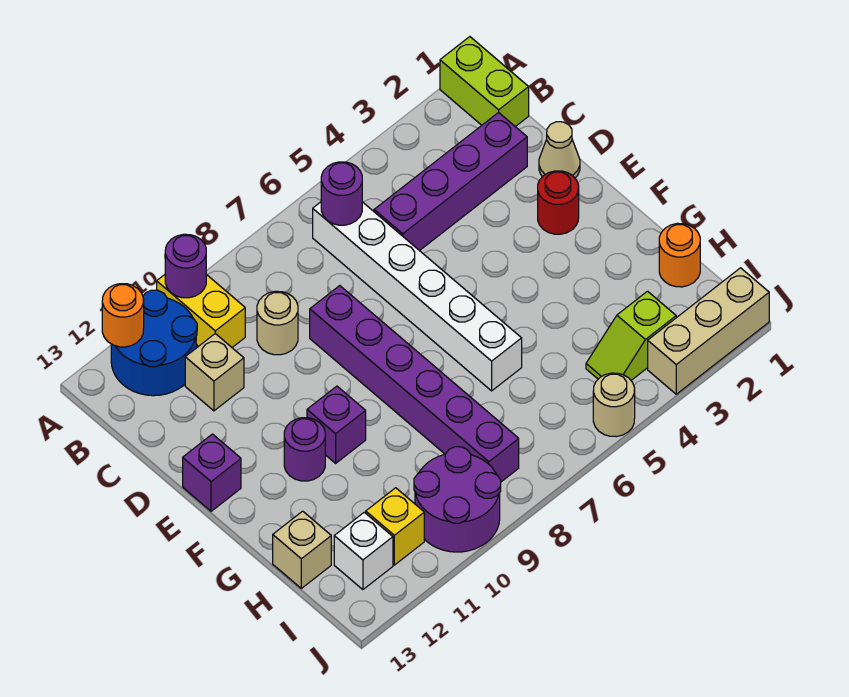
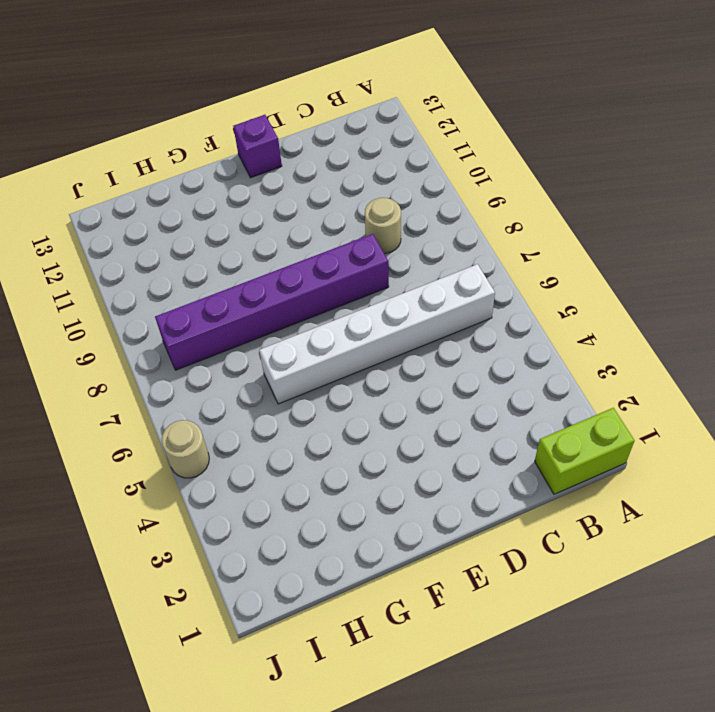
none -> yellow brick A10:B10 level 1
none -> blue round brick A11:B12 level 1
none -> purple brick C2:C5 level 1

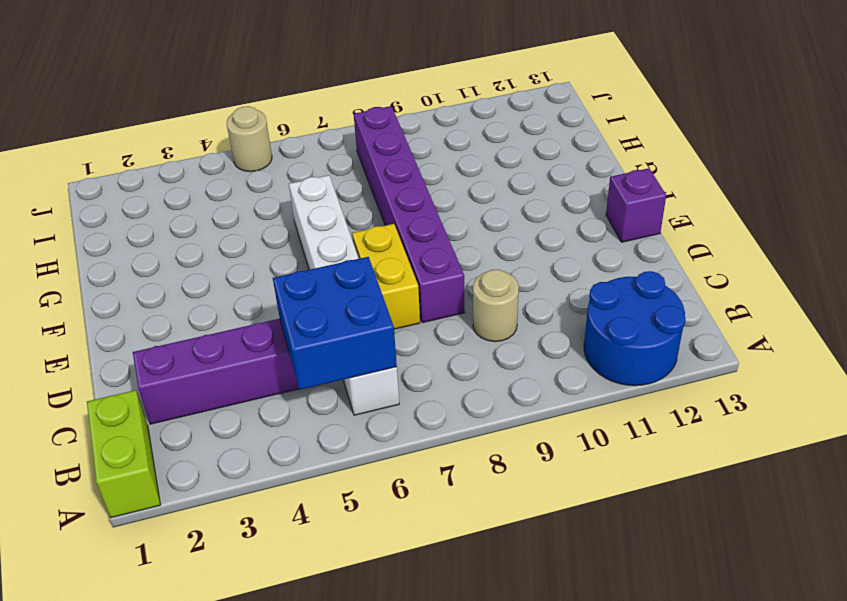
blue brick B5:C6 level 2 -> purple round brick B6 level 2
yellow brick D7:E7 level 1 -> yellow brick A10:B10 level 1
none -> tan brick C11 level 1
none -> tan cone D1 level 1
none -> red round brick E2 level 1

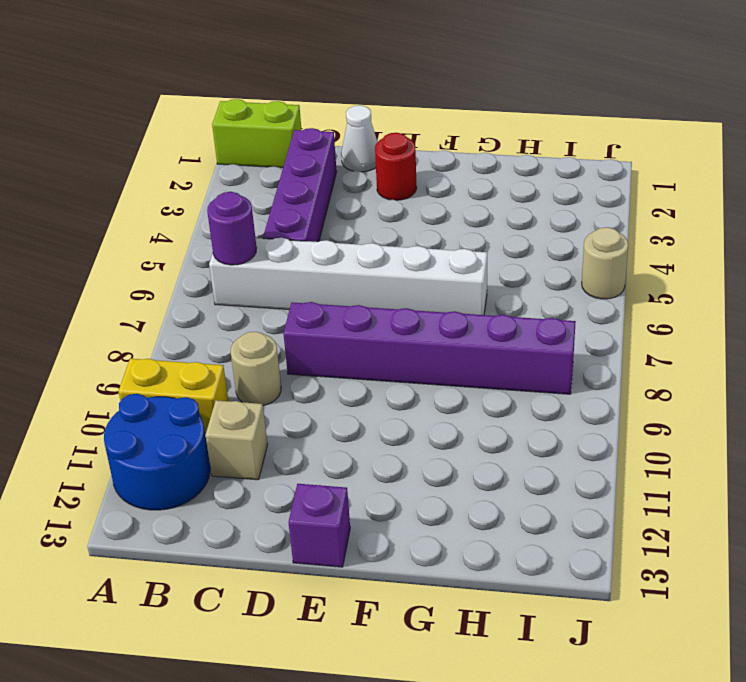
white cone D1 level 1 -> tan cone D1 level 1
none -> purple brick F10 level 1
none -> purple round brick F11 level 1
none -> orange round brick H1 level 1

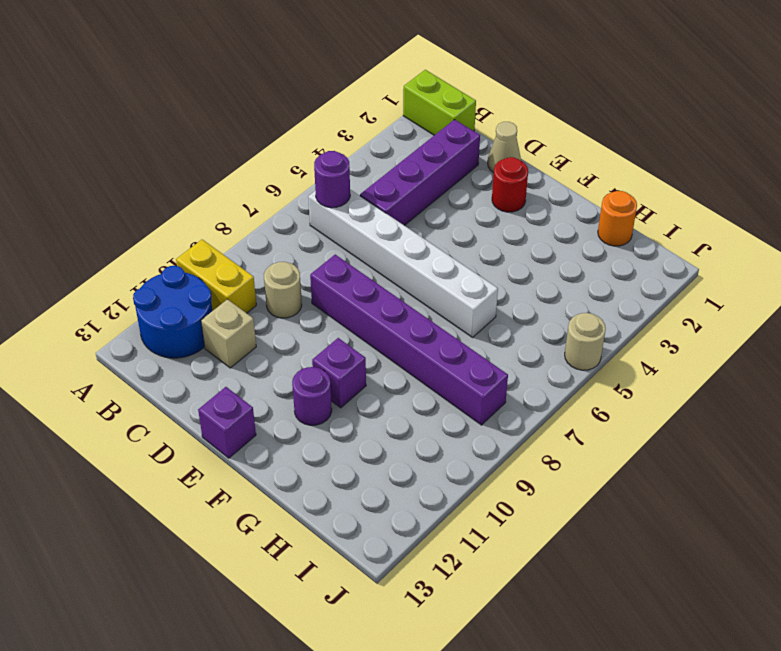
none -> tan brick H13 level 1
none -> lime slope I3:I4 level 1 top 3
none -> purple round brick I9:J10 level 1

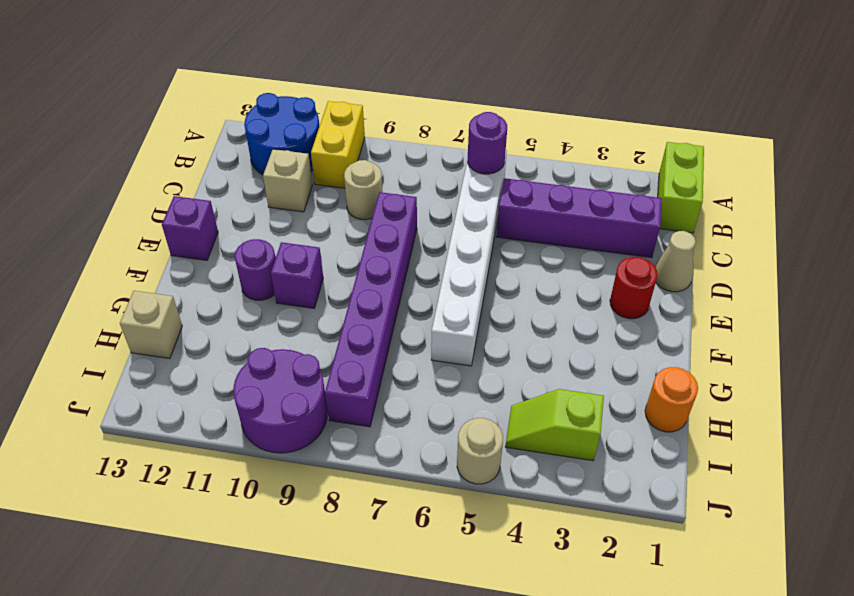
none -> yellow brick I11 level 1
none -> white brick I12 level 1
none -> tan brick J1:J3 level 1

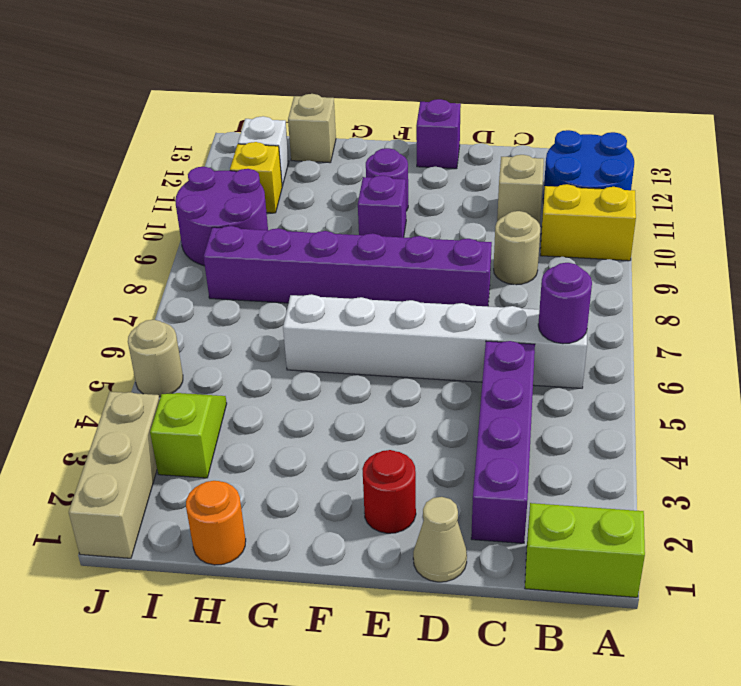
none -> purple round brick A10 level 2
none -> orange round brick A12 level 2

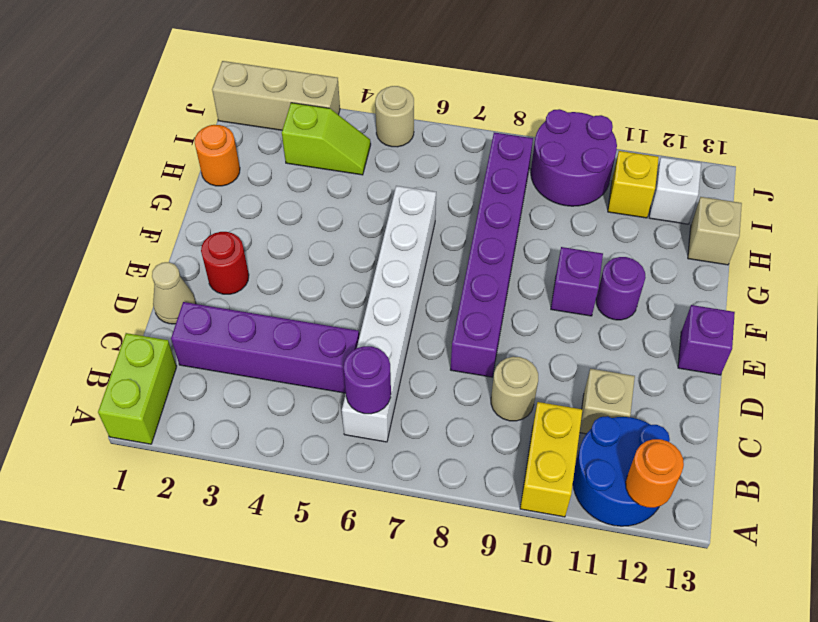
none -> purple round brick A10 level 2

